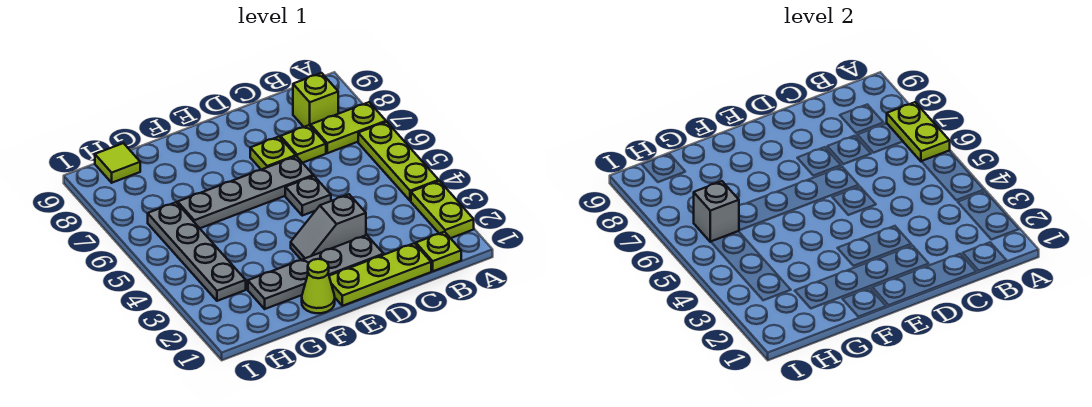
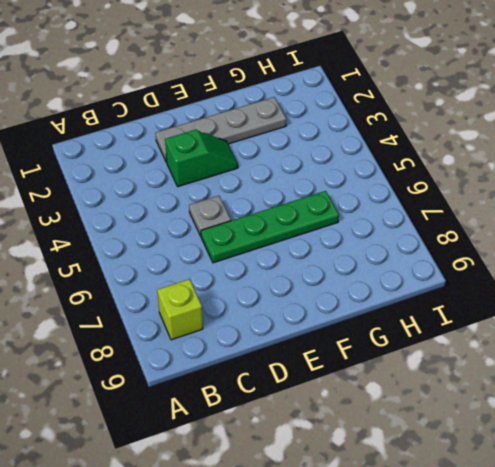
green slope D3:E3 level 1 top D -> grey slope D3:E3 level 1 top D
green plate D6:G6 level 1 -> grey plate D6:G6 level 1
none -> lime plate A2:A3 level 1
none -> lime plate A4:A6 level 1
none -> lime plate A7:B7 level 1

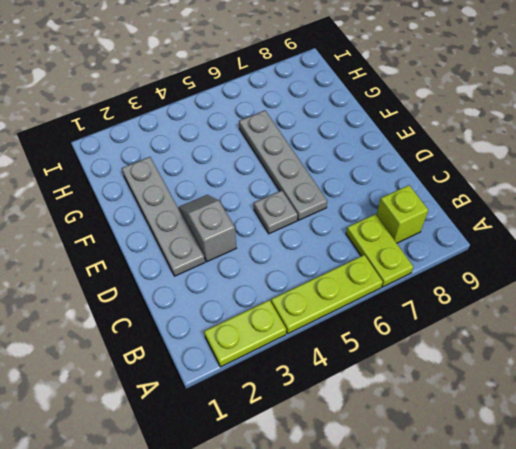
none -> lime plate B1 level 1
none -> lime plate C1:E1 level 1
none -> lime plate C7 level 1

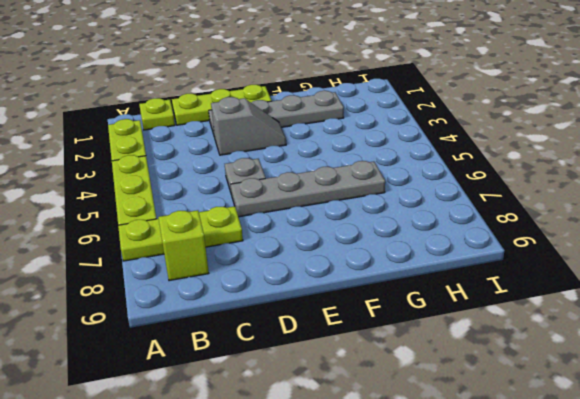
none -> lime plate D7 level 1
none -> lime cone F1 level 1
none -> grey plate H3:H6 level 1

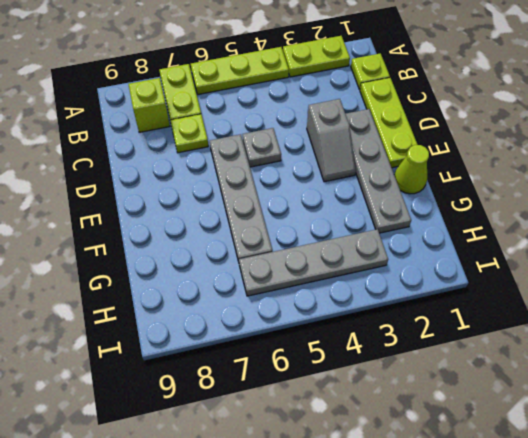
none -> lime plate D7 level 1
none -> lime tile H9 level 1
none -> lime plate A6:A7 level 2

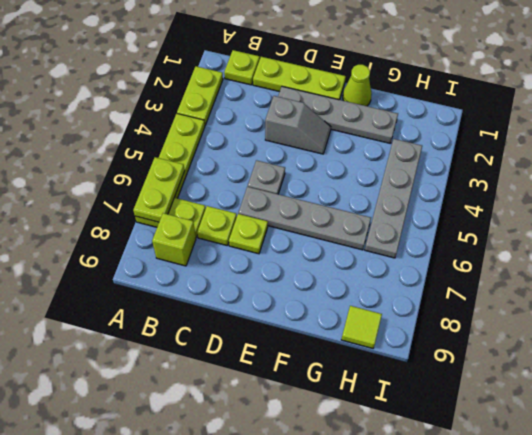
none -> grey brick H6 level 2

